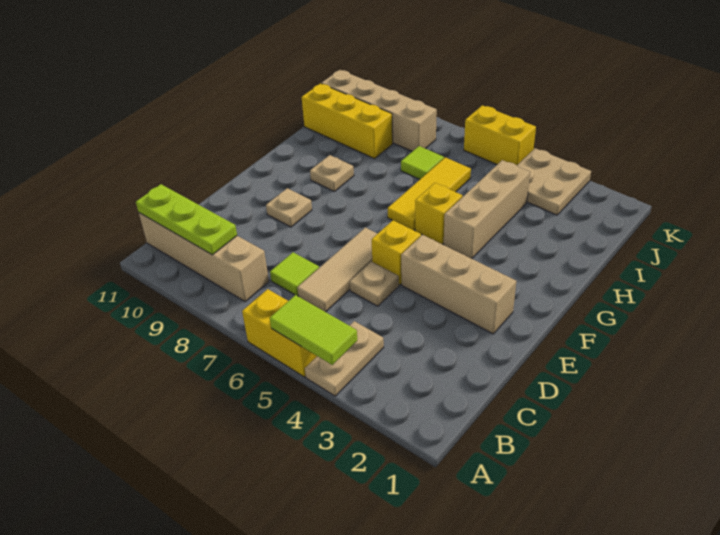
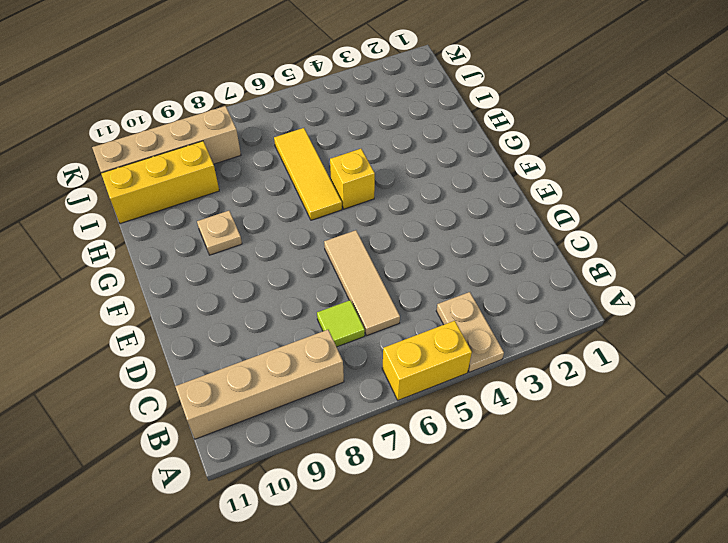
none -> tan plate D5 level 1
none -> tan brick E2:E4 level 1
none -> yellow brick E5 level 1

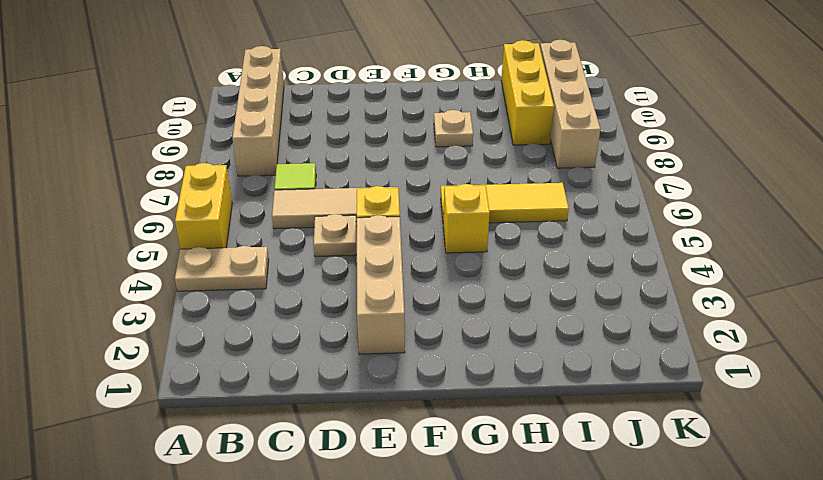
none -> tan plate E9 level 1
none -> tan brick G4:I4 level 1
none -> lime tile I7 level 1

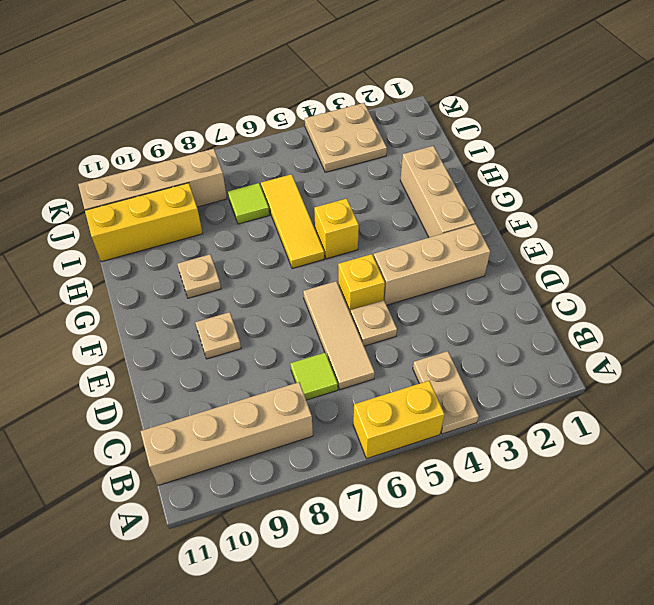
tan brick F2:H2 level 1 -> tan brick G4:I4 level 1
none -> yellow brick K5:K6 level 1
none -> lime tile A4:A5 level 2
none -> lime plate B9:B11 level 2

